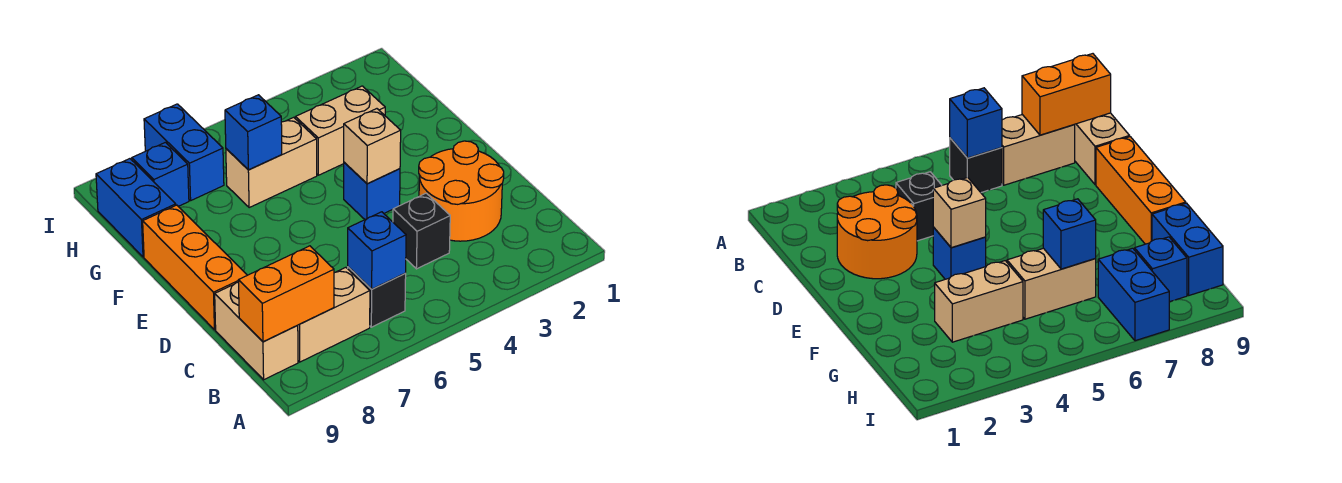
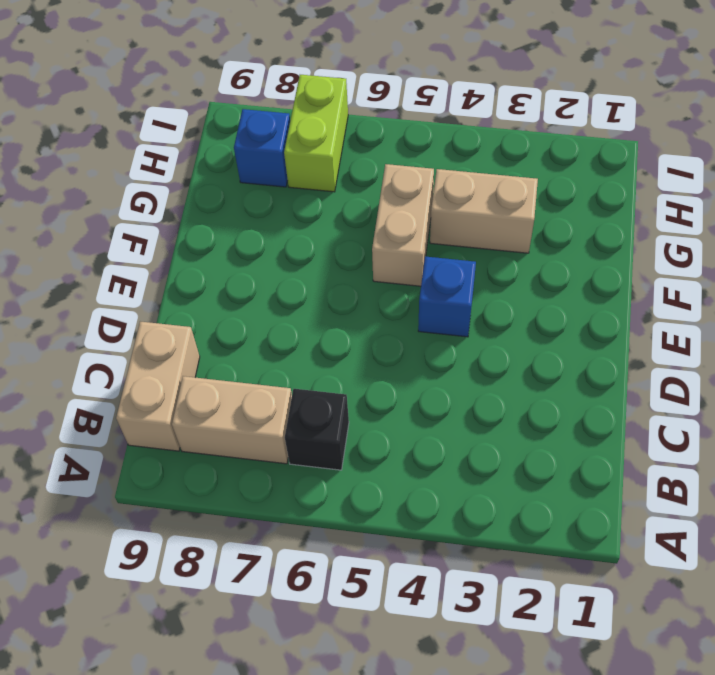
tan brick F5:G5 level 1 -> tan brick G5:G6 level 1
lime brick H7:I7 level 1 -> blue brick H7:I7 level 1
none -> orange round brick C2:D3 level 1
none -> black brick C4 level 1
none -> orange brick D9:F9 level 1

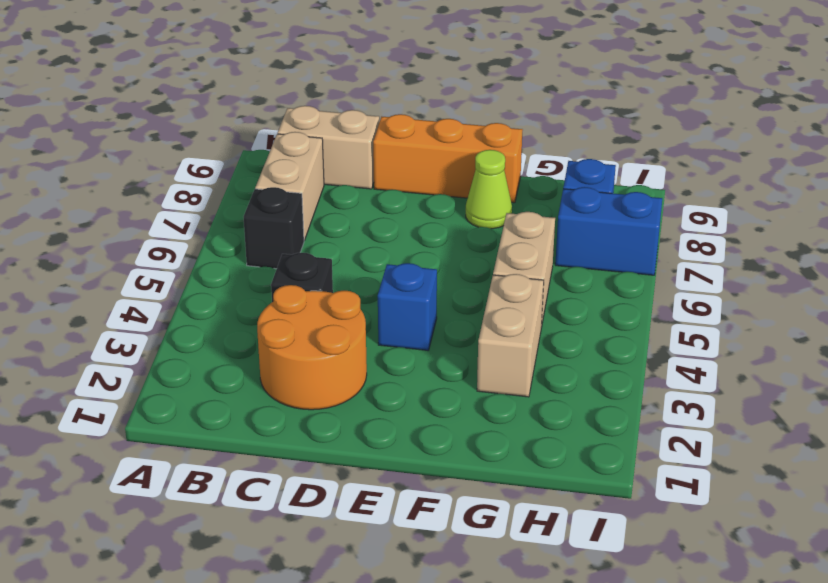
lime cone F8 level 1 -> none
none -> blue brick G9:H9 level 1
none -> blue brick B6 level 2
none -> orange brick B8:B9 level 2

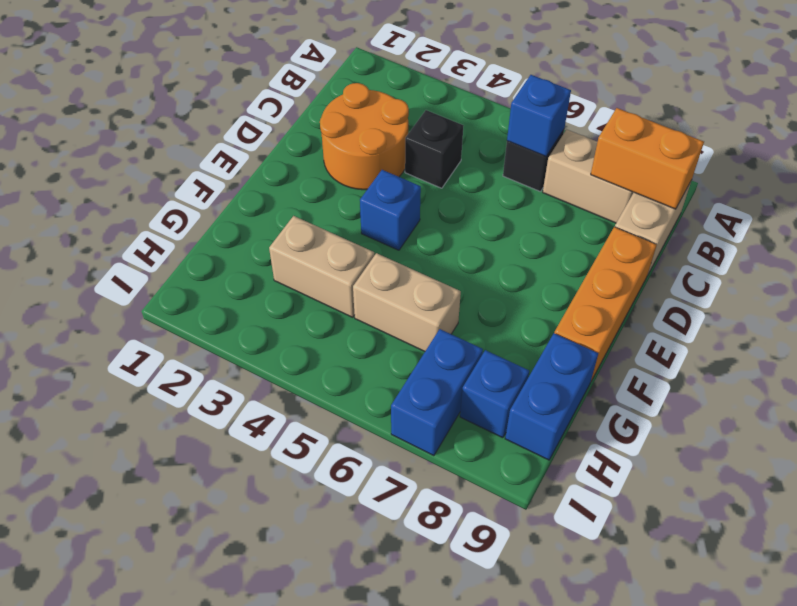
none -> tan brick E4 level 2
none -> blue brick G6 level 2

